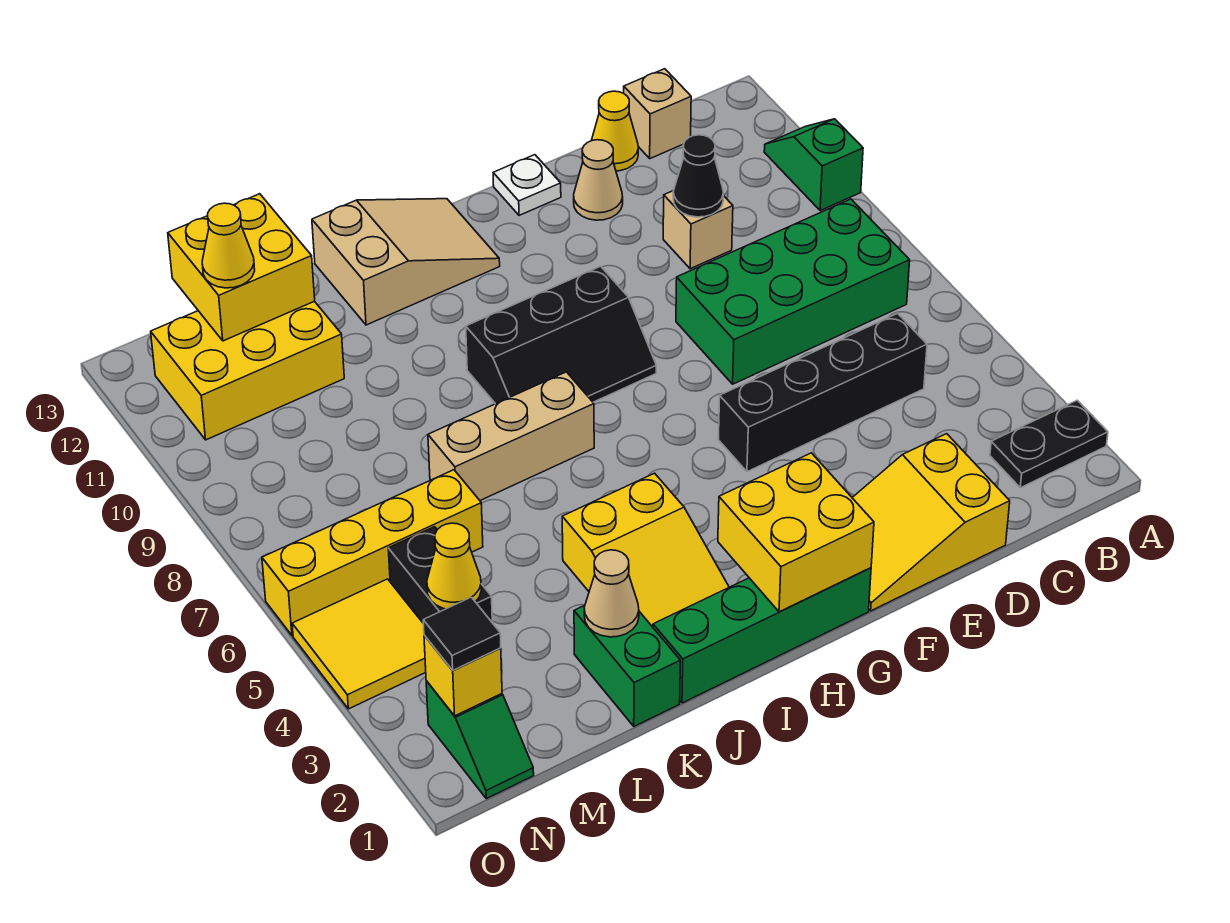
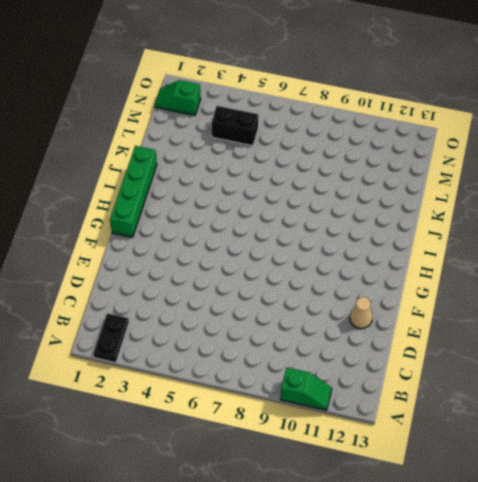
none -> green brick B7:E8 level 1
none -> black brick C5:F5 level 1
none -> tan brick C13 level 1

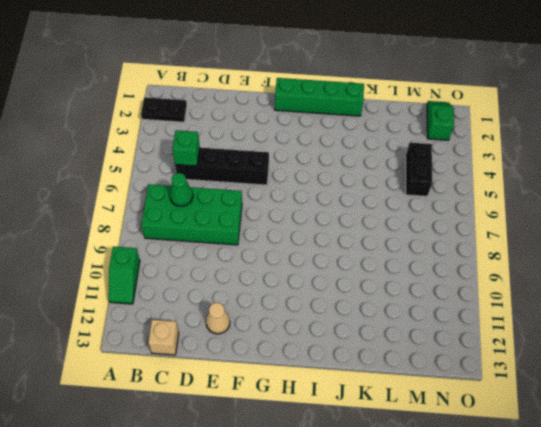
green brick C5 level 2 -> none
green cone C7 level 2 -> none
none -> yellow slope D1:F2 level 1 top D
none -> tan brick D10 level 1
none -> yellow cone D13 level 1

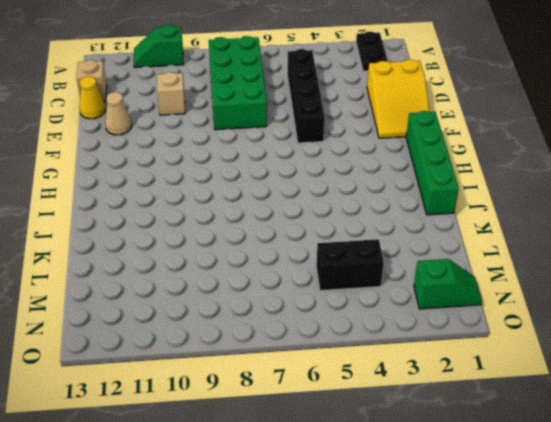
none -> white plate F13 level 1
none -> black slope G8:I9 level 1 top 9
none -> tan slope H12:J13 level 1 top J

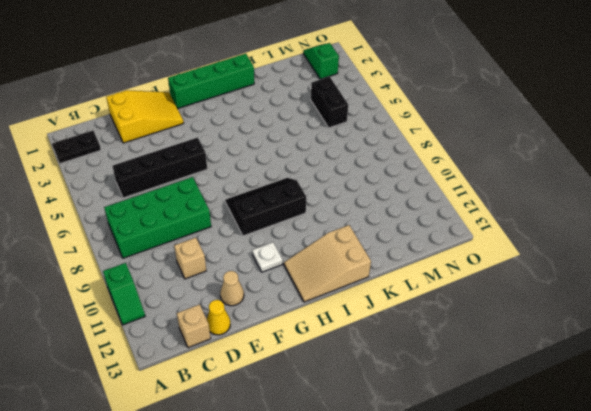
white plate G11 level 1 -> white plate F13 level 1
none -> yellow slope I2:J4 level 1 top 4
none -> tan brick I7:K7 level 1
none -> green brick K1:K2 level 1

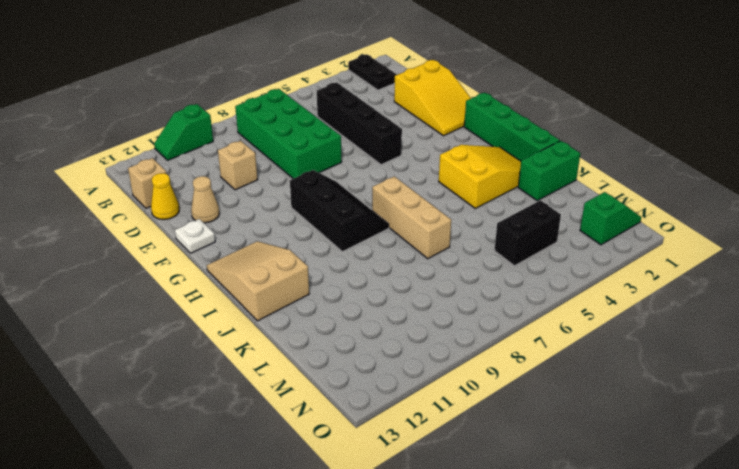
none -> yellow brick L6:O6 level 1
none -> yellow brick L11:N12 level 1
none -> yellow tile N4:O5 level 1

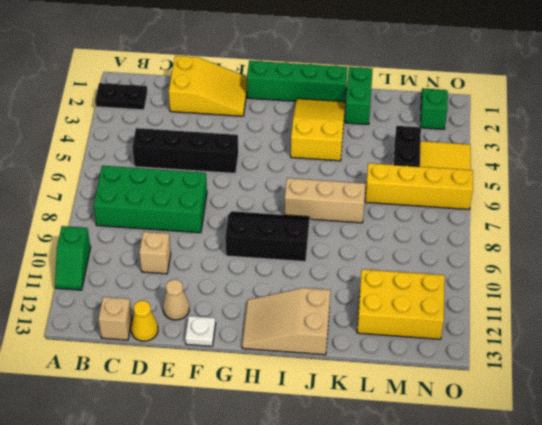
none -> black cone D10 level 2
none -> yellow brick G1:H2 level 2
none -> tan cone K2 level 2

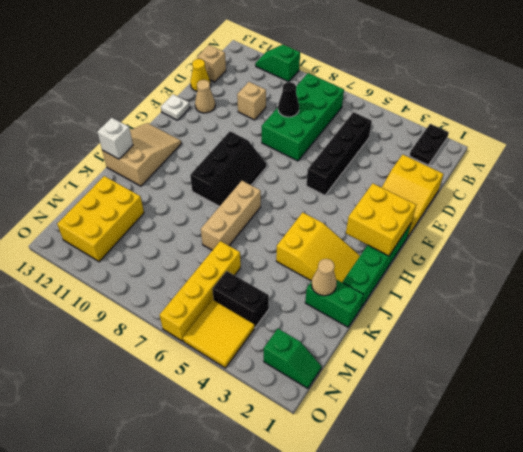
black cone D8 level 2 -> black cone D10 level 2
white brick J13 level 2 -> none
none -> yellow brick L12:M13 level 2
none -> yellow cone M4 level 2
none -> yellow brick N2 level 2

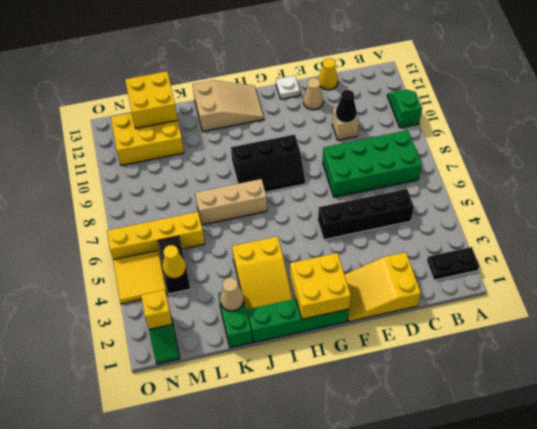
none -> tan brick C13 level 1
none -> yellow cone M12 level 3
none -> black tile N2 level 3

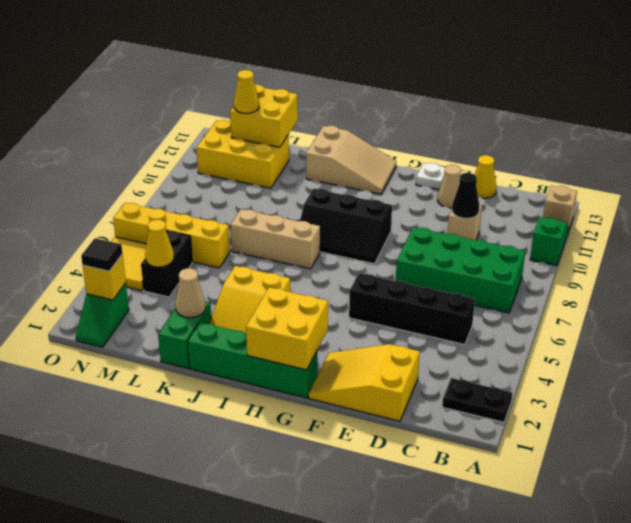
tan brick A12 level 1 -> tan brick C13 level 1

